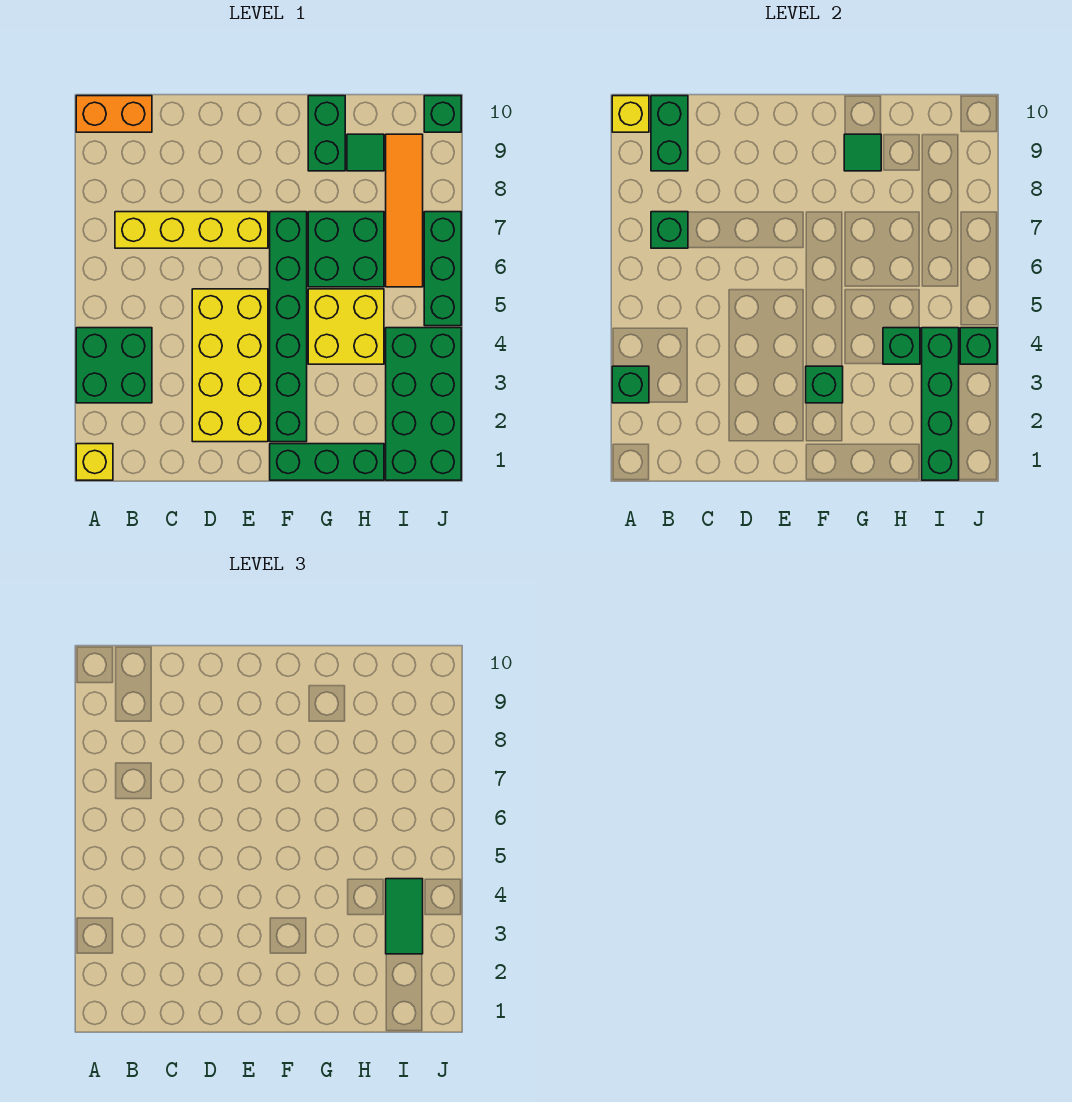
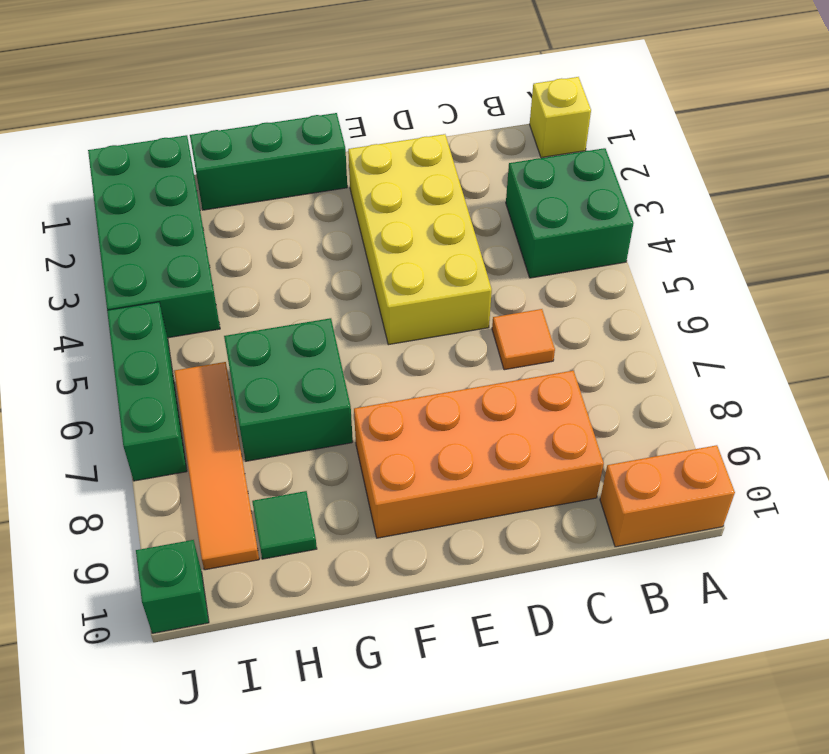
orange tile C6 level 1 -> none
orange brick C8:F9 level 1 -> none
none -> yellow brick B7:E7 level 1
none -> green brick F2:F7 level 1
none -> yellow brick G4:H5 level 1

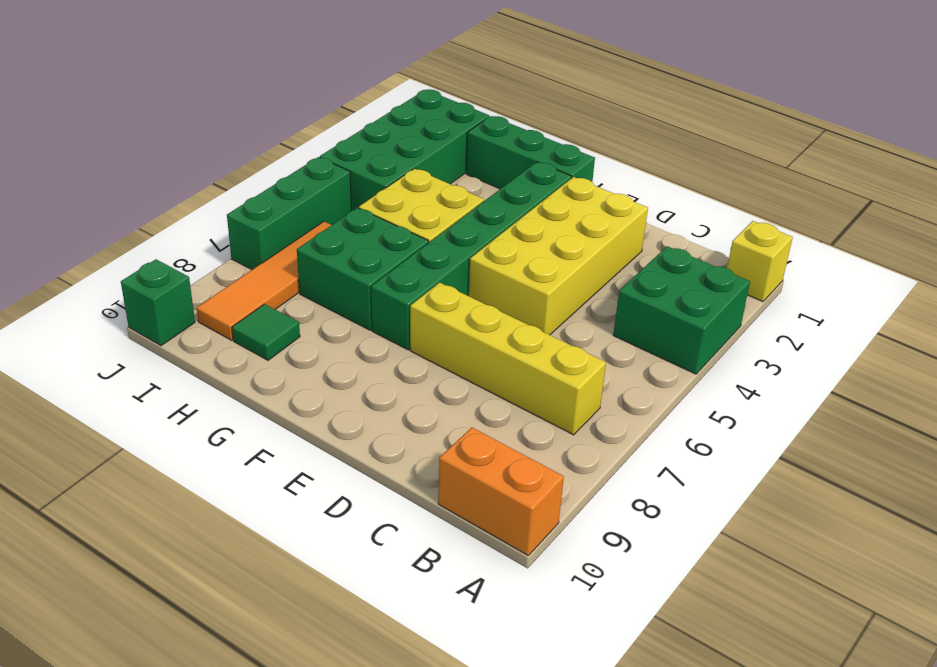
none -> green brick G9:G10 level 1
none -> green brick A3 level 2
none -> yellow brick A10 level 2

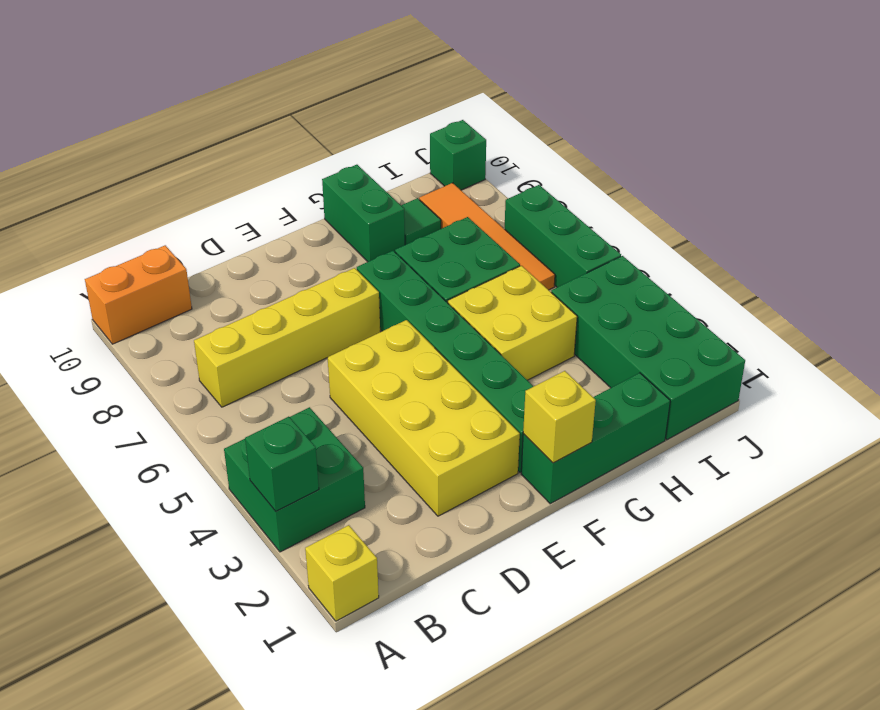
yellow brick F1 level 2 -> yellow brick A10 level 2
none -> green brick B7 level 2
none -> green brick B9:B10 level 2
none -> green brick F3 level 2

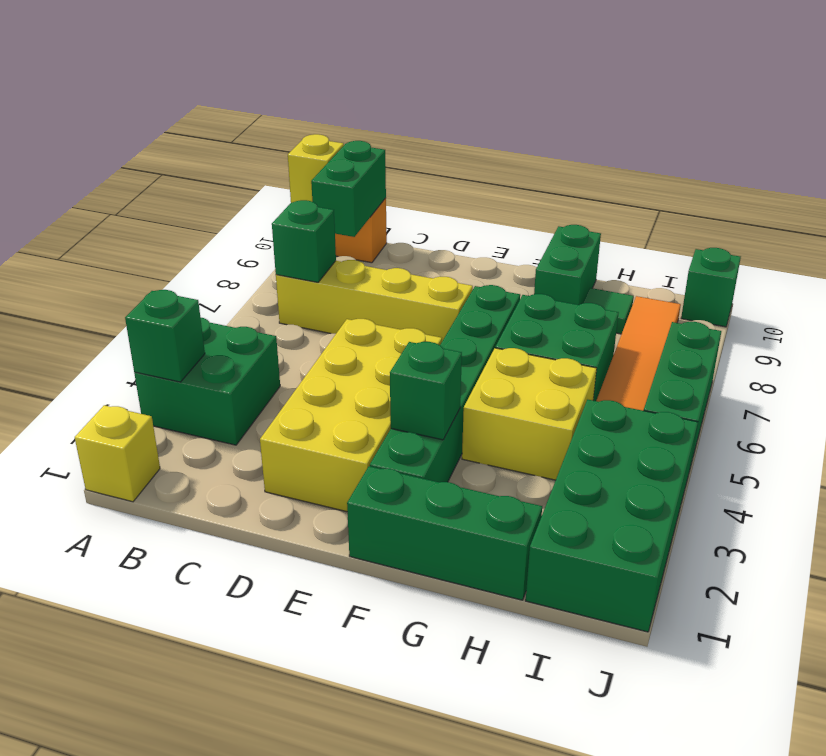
none -> green tile G9 level 2
none -> green brick H4 level 2
none -> green brick I1:I4 level 2

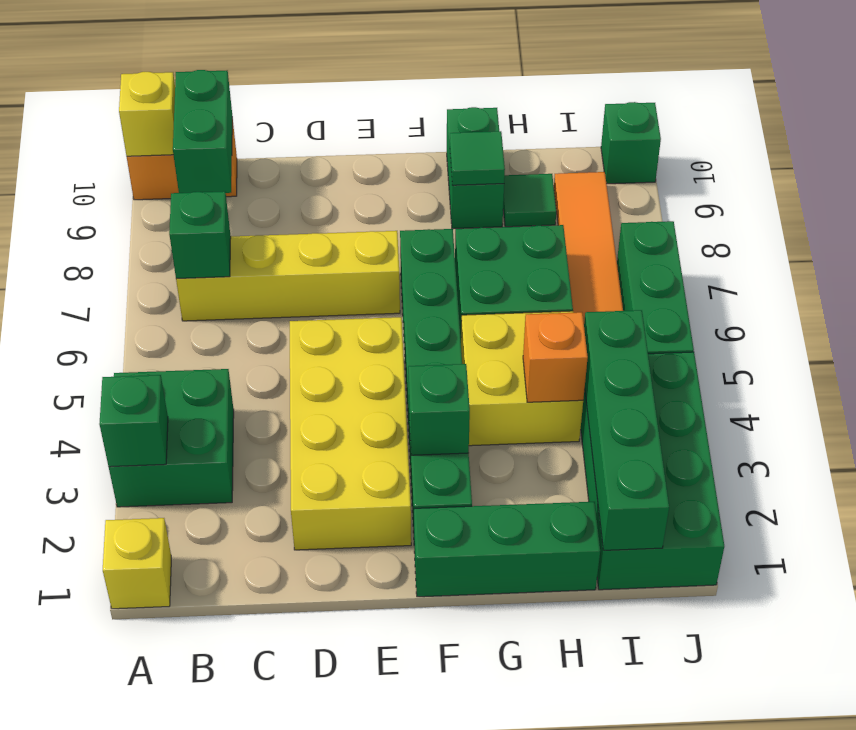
orange brick H4 level 2 -> green brick H4 level 2
none -> green brick J4 level 2
none -> green tile I3:I4 level 3

